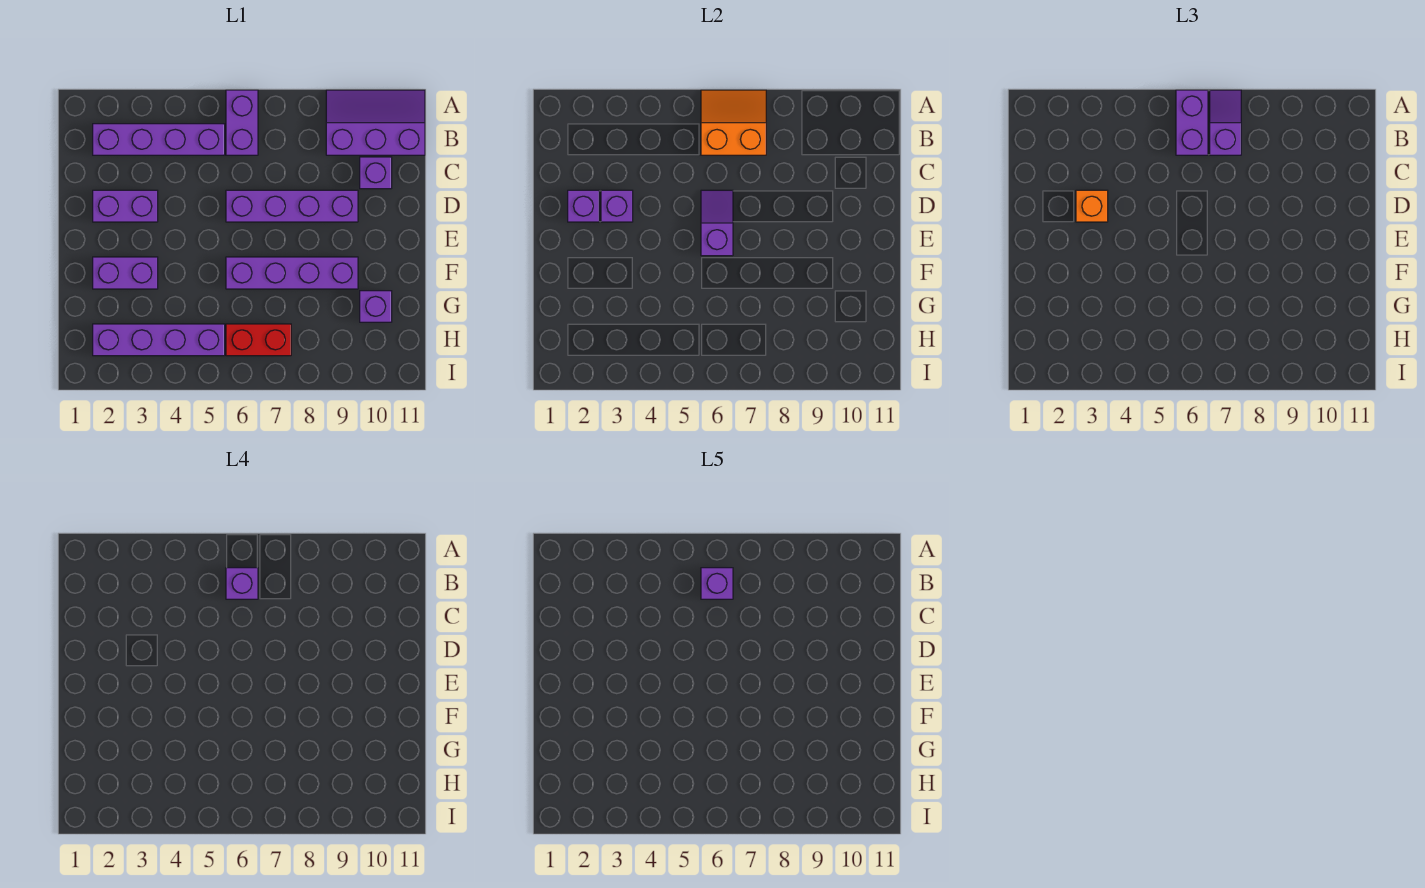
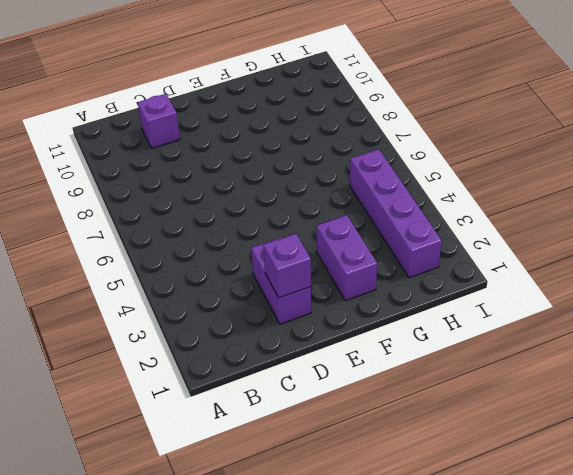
none -> purple brick A6:B6 level 1
none -> purple slope A9:B11 level 1 top B
none -> purple brick B2:B5 level 1

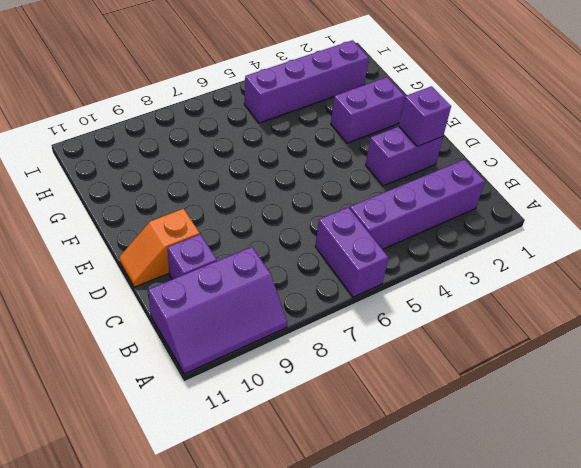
orange slope D10:D11 level 1 top 10 -> none
none -> purple brick D6:D9 level 1
none -> purple brick F6:F9 level 1
none -> purple brick G10 level 1

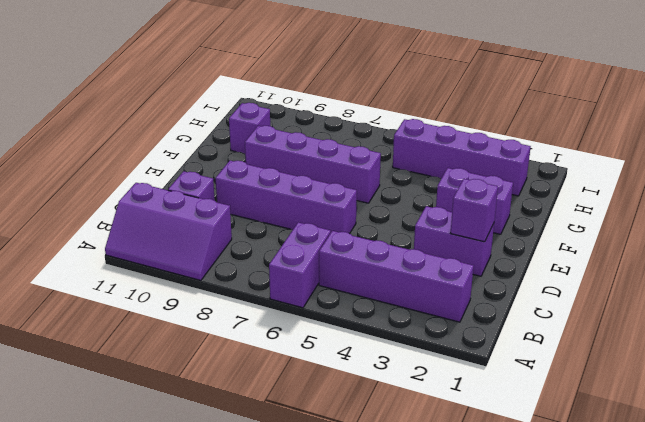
none -> red brick H6:H7 level 1
none -> orange slope A6:B7 level 2 top B
none -> purple brick D3 level 2

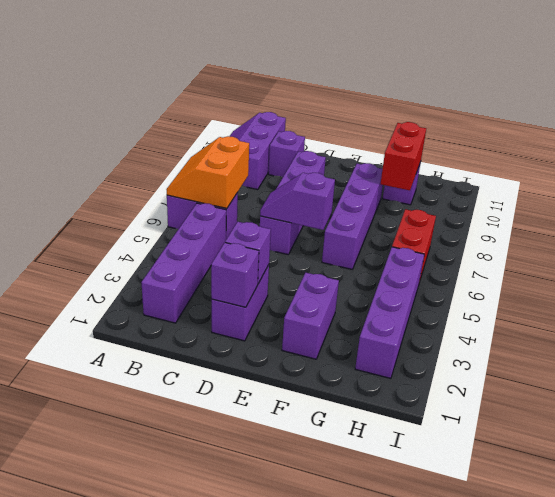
red brick G9:G10 level 2 -> none
none -> purple brick A6:B6 level 3
none -> purple slope A7:B7 level 3 top B
none -> orange brick D3 level 3

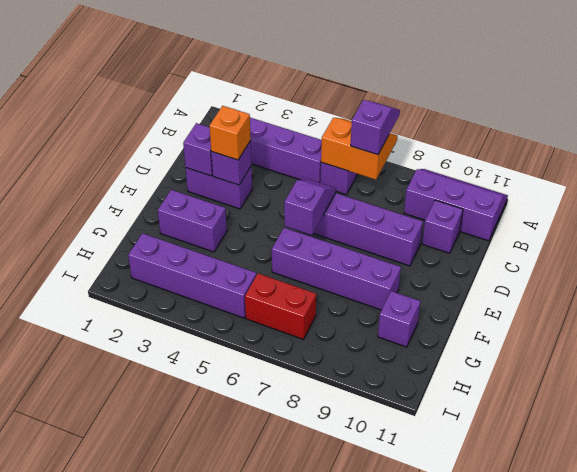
none -> purple brick A6:B6 level 3
none -> purple brick B6 level 4
none -> purple brick B6 level 5

